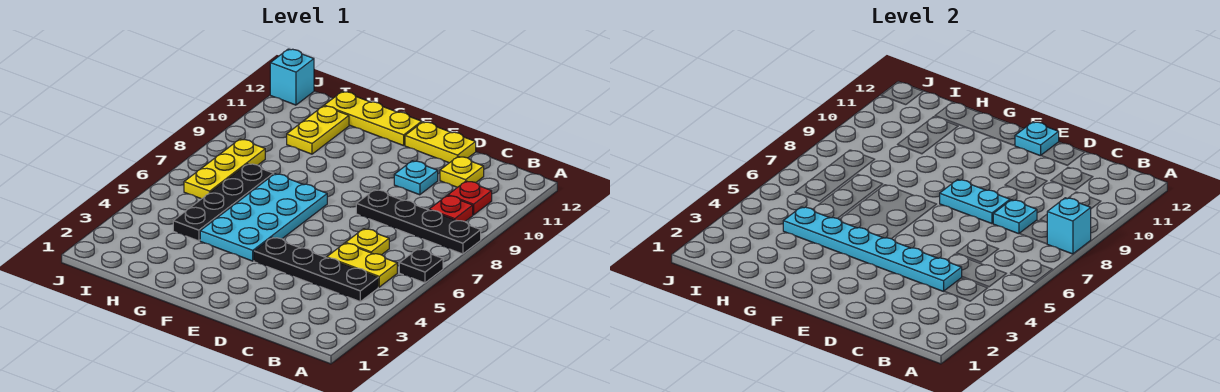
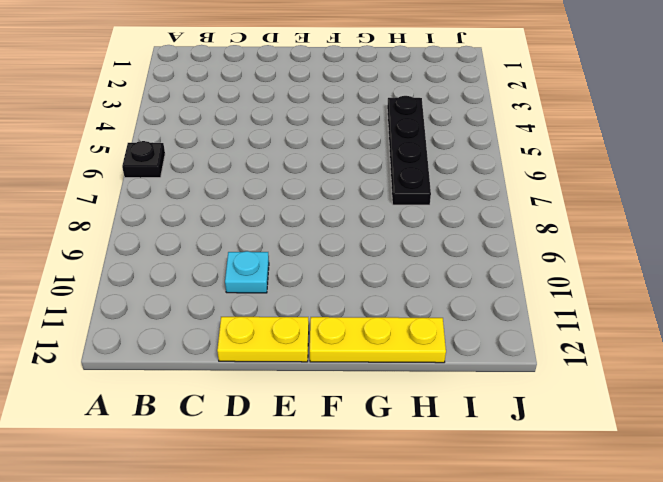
none -> black plate A8:D8 level 1
none -> black plate B4:E4 level 1
none -> yellow plate B5:C5 level 1

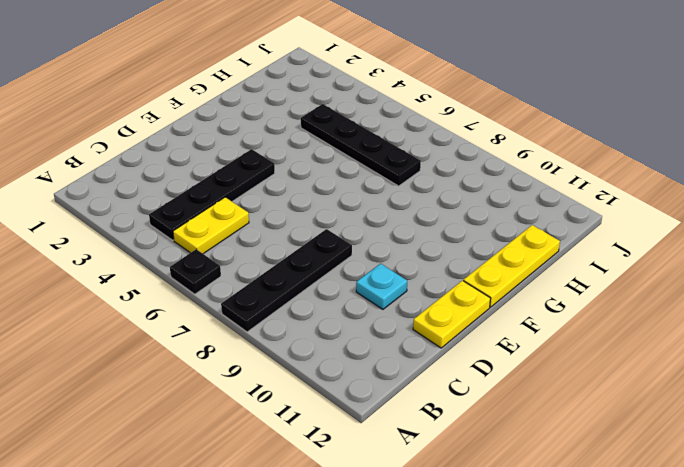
none -> red plate B9 level 1
none -> red plate B10 level 1
none -> yellow plate C6 level 1

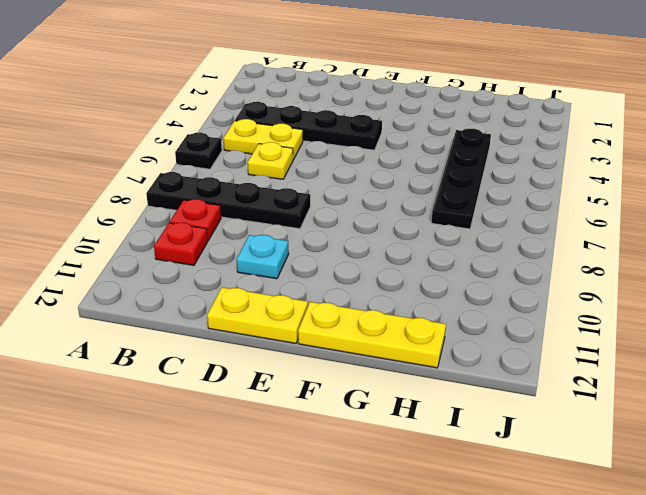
none -> yellow plate C11 level 1
none -> cyan plate F4:G7 level 1
none -> yellow plate H10:H11 level 1

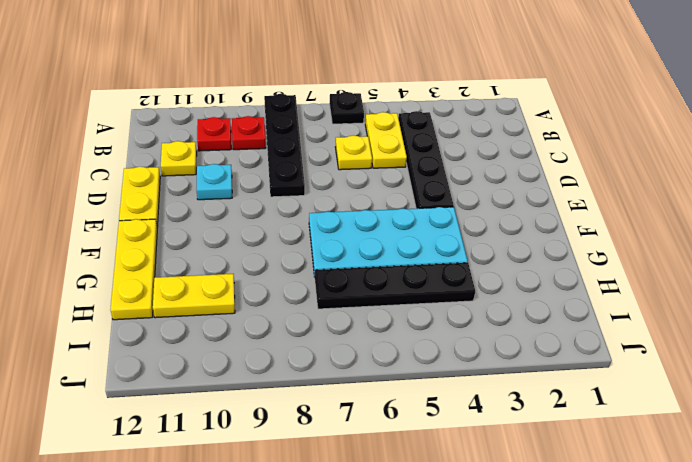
none -> yellow plate I6:I8 level 1
none -> cyan brick J12 level 1
none -> cyan brick A8 level 2

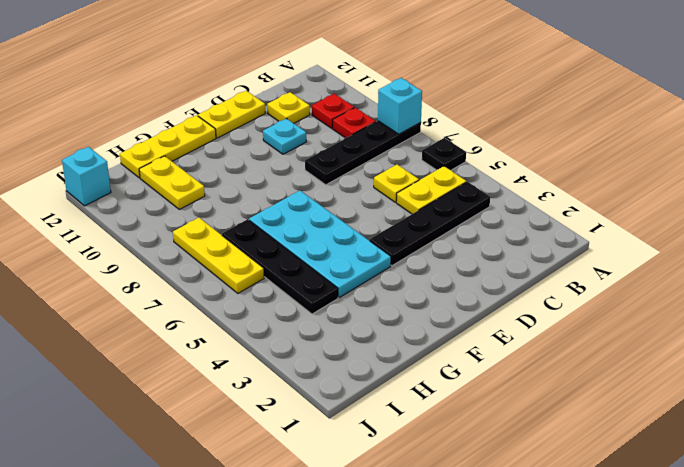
none -> cyan plate C4:H4 level 2
none -> cyan plate C8 level 2
none -> cyan plate D8:E8 level 2

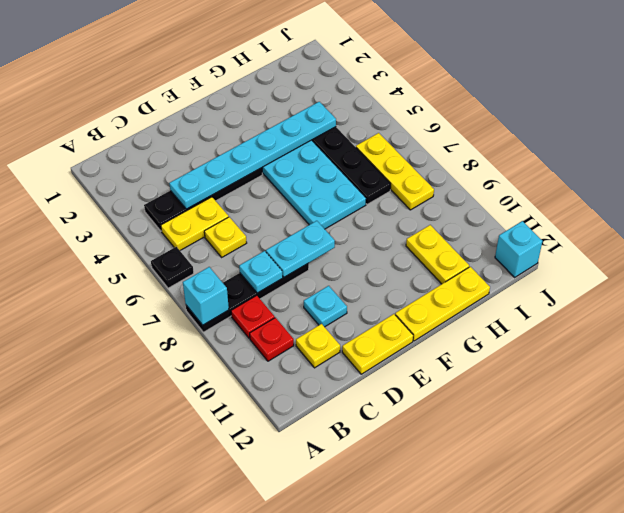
none -> cyan plate E12 level 2

